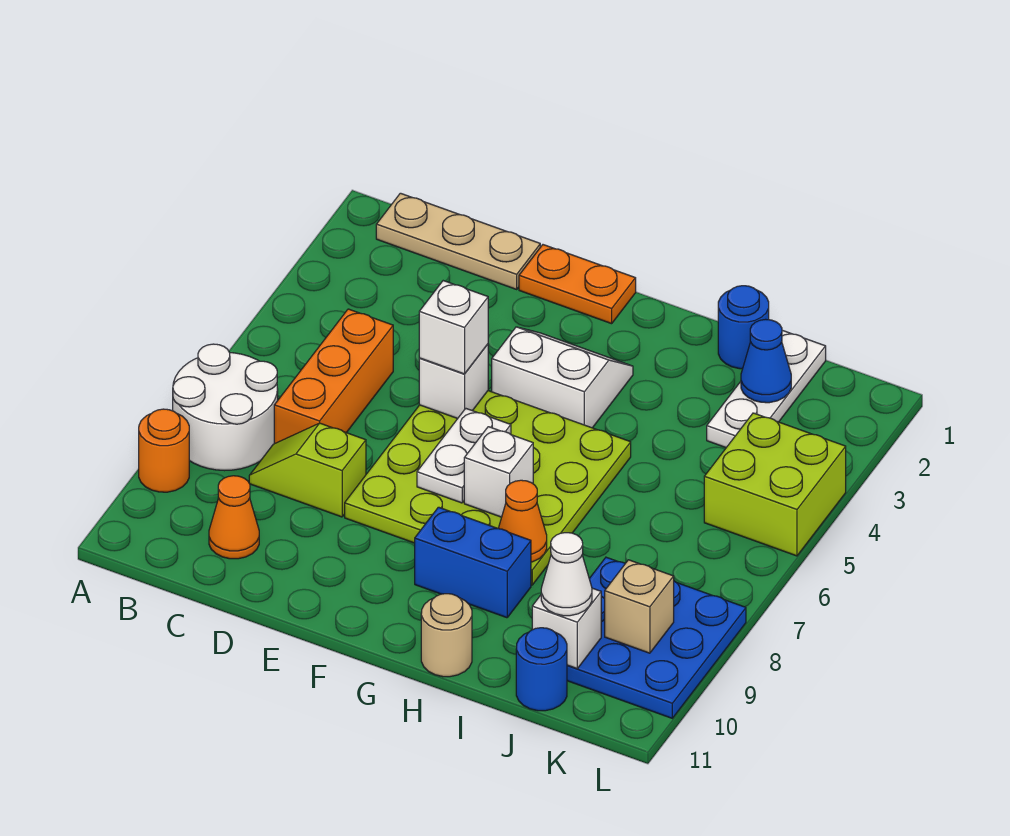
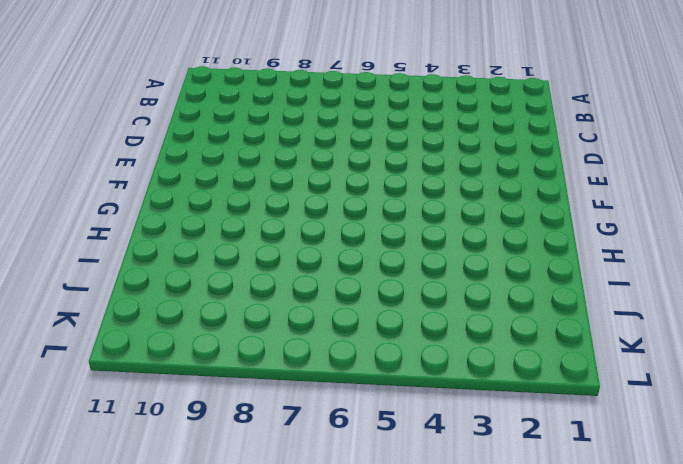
none -> white round brick A7:B8 level 1
none -> orange round brick A9 level 1
none -> tan plate B1:D1 level 1

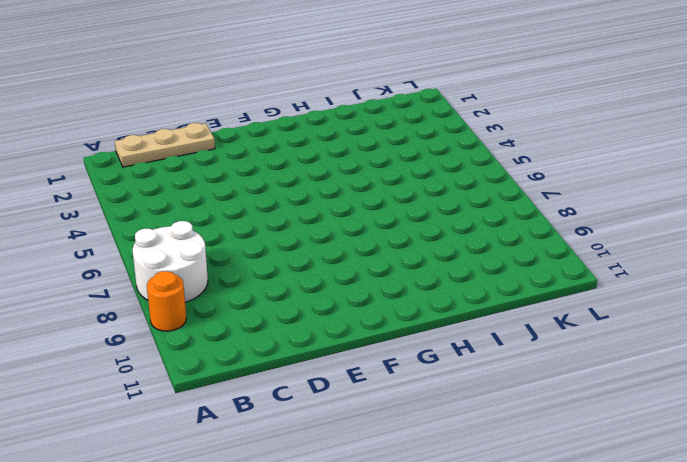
none -> orange brick C5:C7 level 1
none -> lime slope C8:D8 level 1 top D
none -> orange cone C10 level 1

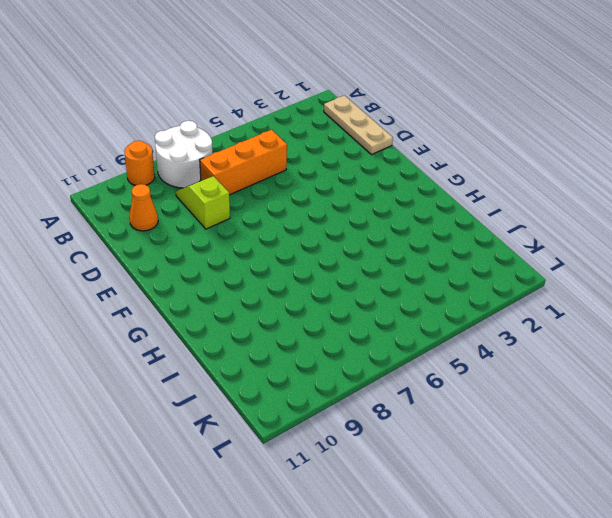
none -> orange plate E1:F1 level 1
none -> lime plate E5:H8 level 1
none -> white slope F3:G4 level 1 top 4

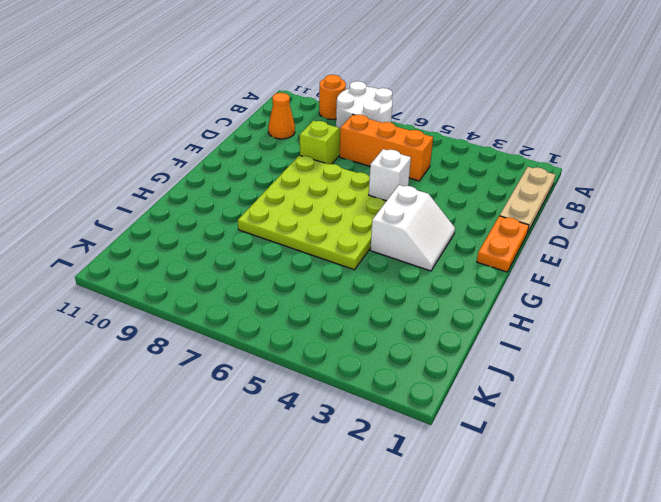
none -> blue brick G9:H9 level 1
none -> tan round brick H11 level 1
none -> blue round brick I1 level 1

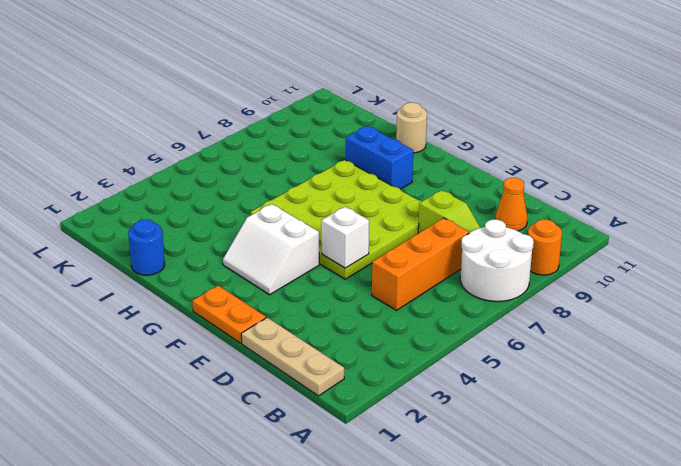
none -> white plate J1:J3 level 1
none -> blue plate J8:L10 level 1
none -> blue round brick J11 level 1

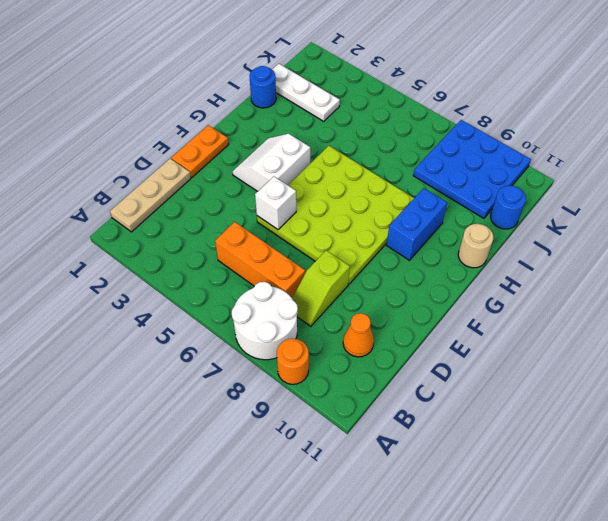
none -> lime brick K4:L5 level 1
none -> white plate F6:F7 level 2
none -> white brick G7 level 2

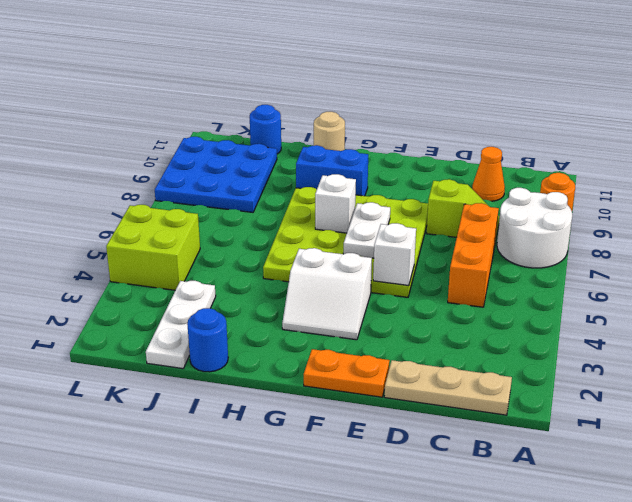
none -> orange cone H8 level 2
none -> blue cone J2 level 2
none -> white brick J10 level 2

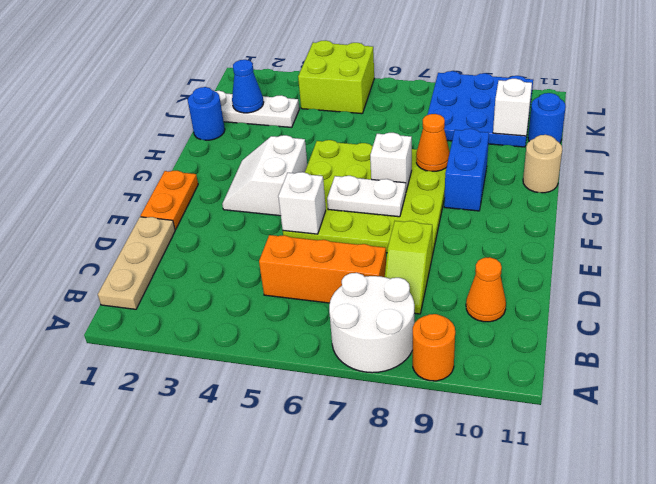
none -> tan brick K9 level 2
none -> white brick E5 level 3
none -> white cone J10 level 3

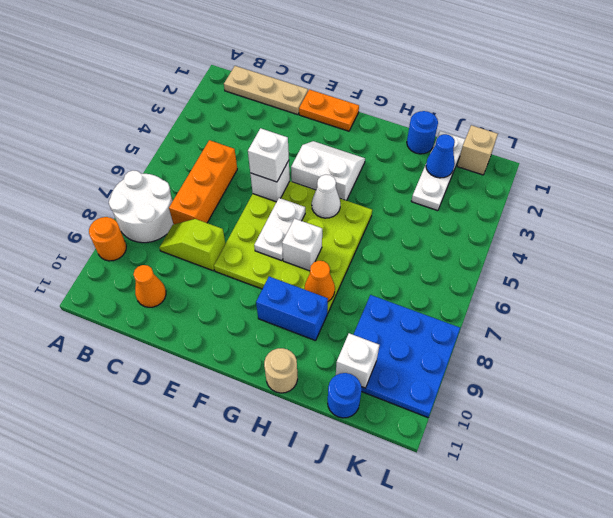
white cone G5 level 2 -> white cone J10 level 3
tan brick K1 level 1 -> tan brick K9 level 2
none -> lime brick K4:L5 level 1

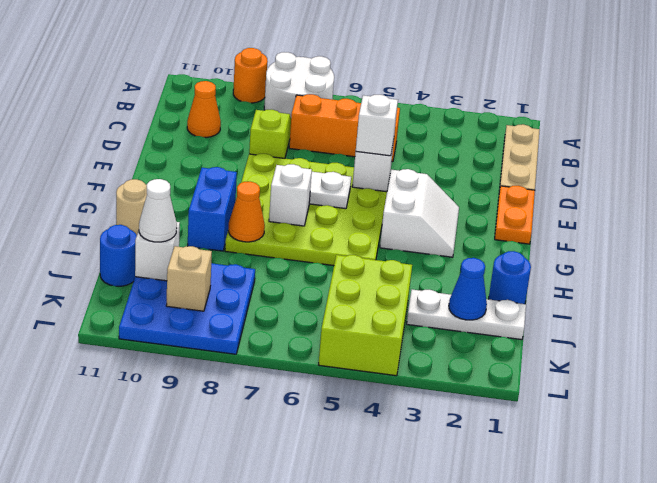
lime brick J4:L5 level 1 -> lime brick K4:L5 level 1

